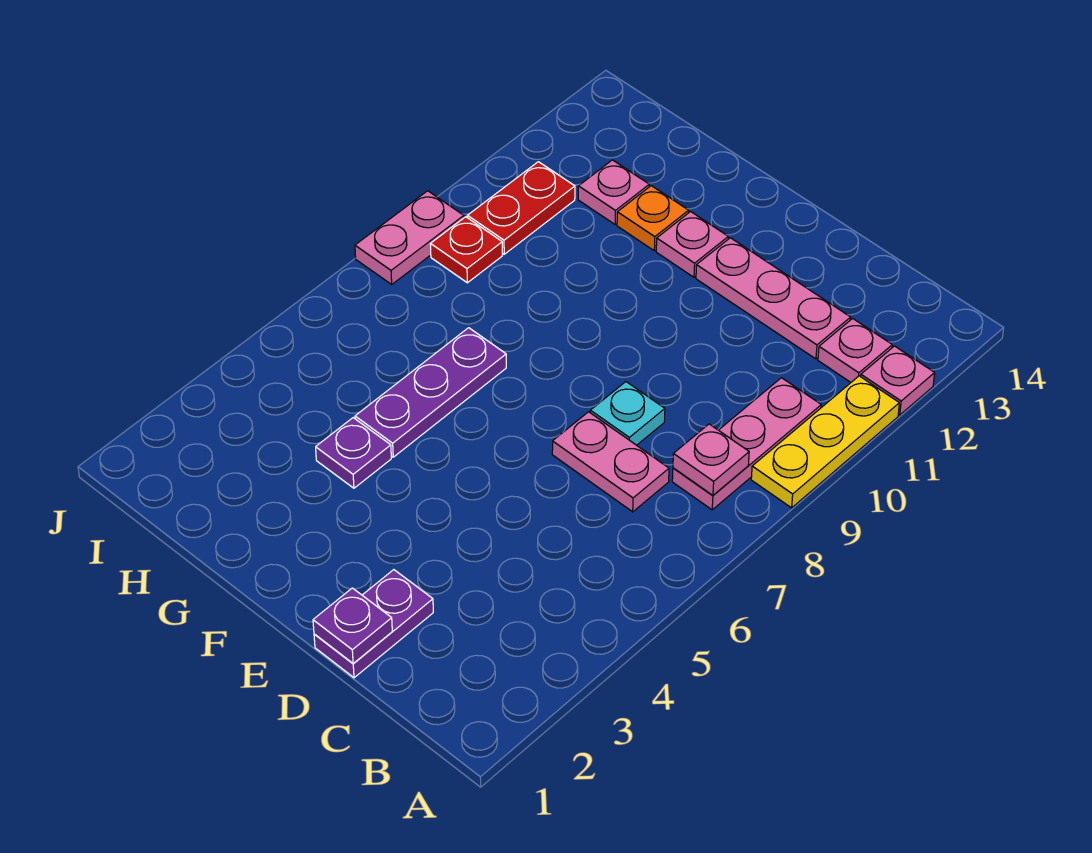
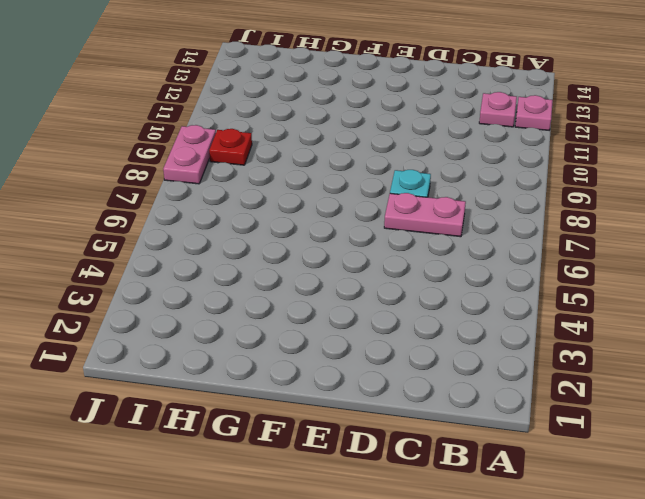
none -> yellow plate A9:A11 level 1
none -> pink plate B8:B10 level 1
none -> pink plate C12:E12 level 1

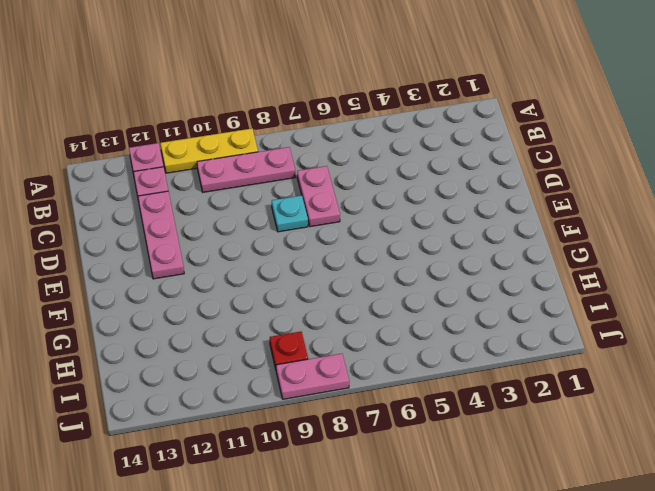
none -> purple plate D1:D2 level 1
none -> pink plate F12 level 1
none -> purple plate G4 level 1

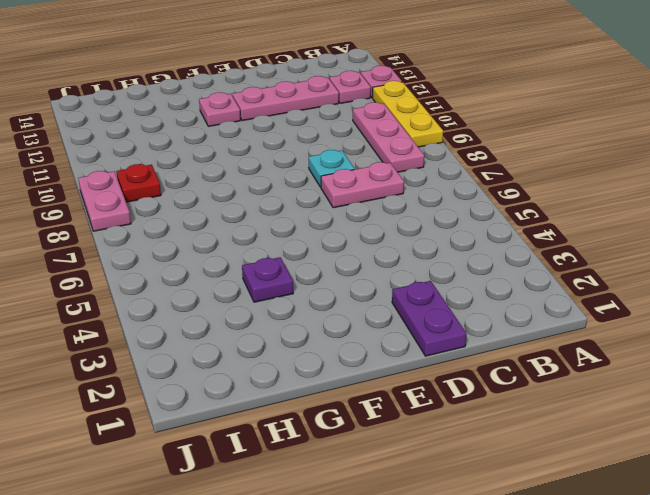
none -> purple plate G5:G7 level 1
none -> orange plate G12 level 1
none -> pink plate H12 level 1

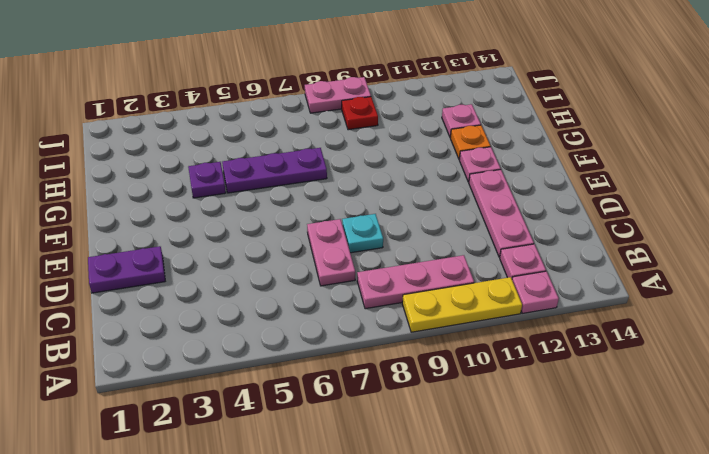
none -> red plate I10:I11 level 1
none -> pink plate B8 level 2
none -> purple plate D1 level 2

